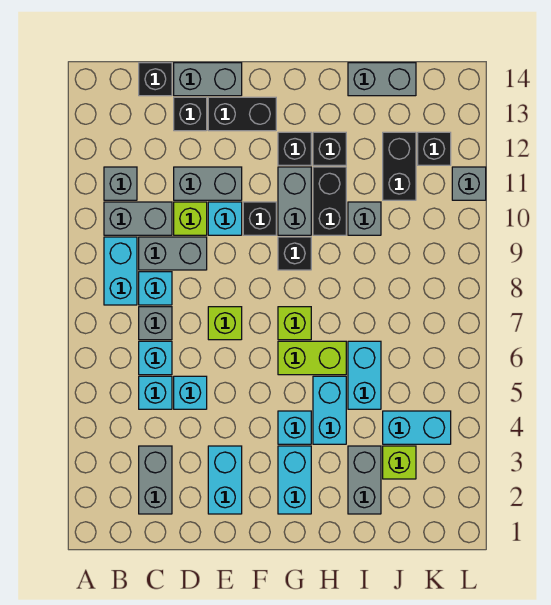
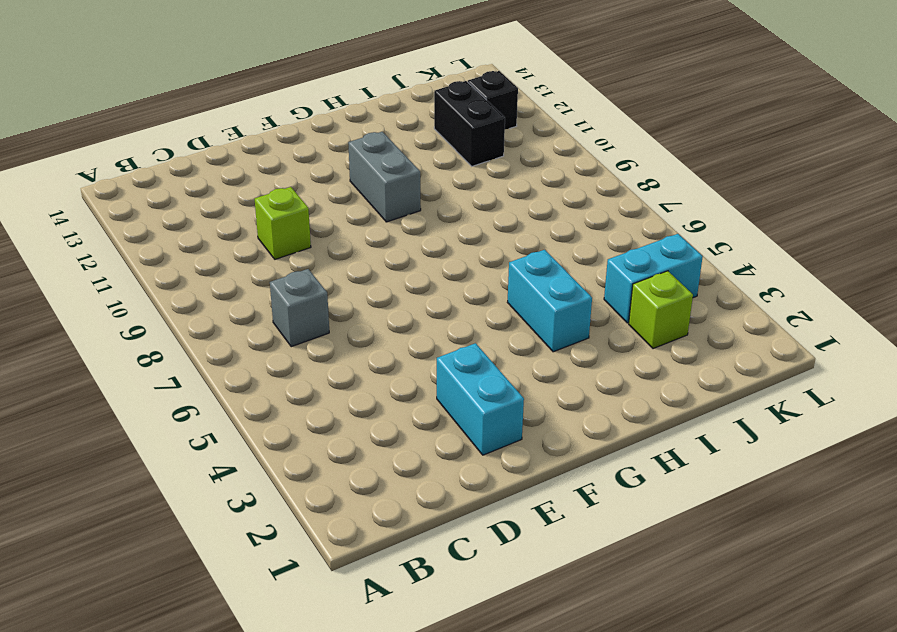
none -> cyan brick B8:B9 level 1
none -> grey brick B10:C10 level 1
none -> grey brick B11 level 1
none -> grey brick C2:C3 level 1

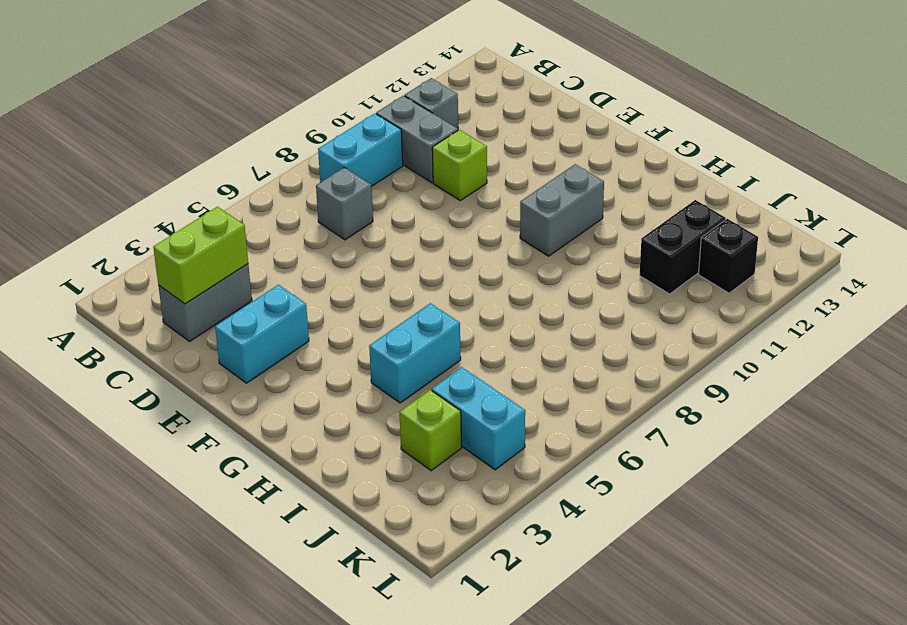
lime brick C2:C3 level 2 -> lime brick G6:H6 level 1
none -> cyan brick C5 level 1
none -> cyan brick C6 level 1
none -> cyan brick C8 level 1
none -> grey brick C9:D9 level 1

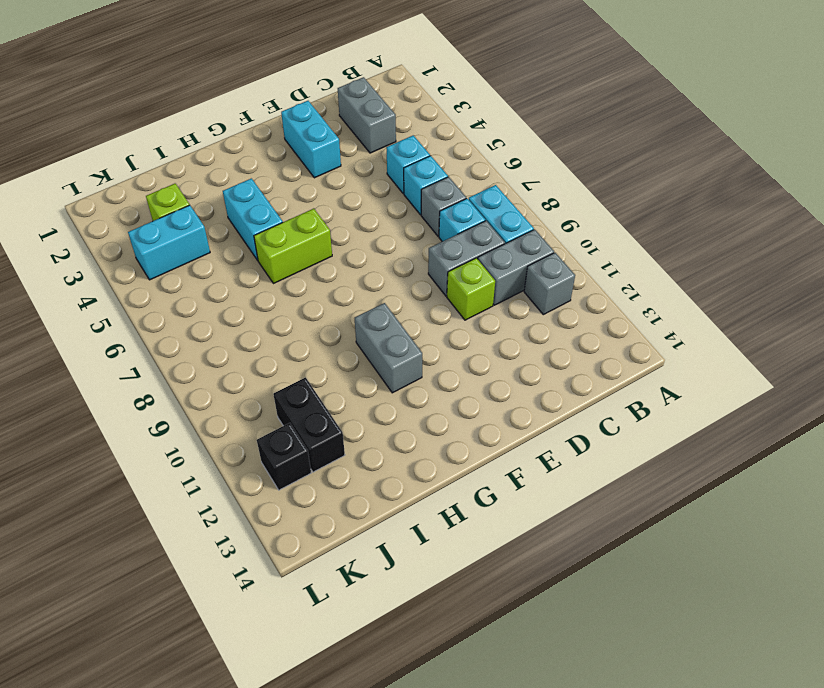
none -> black brick C14 level 1
none -> cyan brick D5 level 1
none -> grey brick D11:E11 level 1
none -> black brick D13 level 1

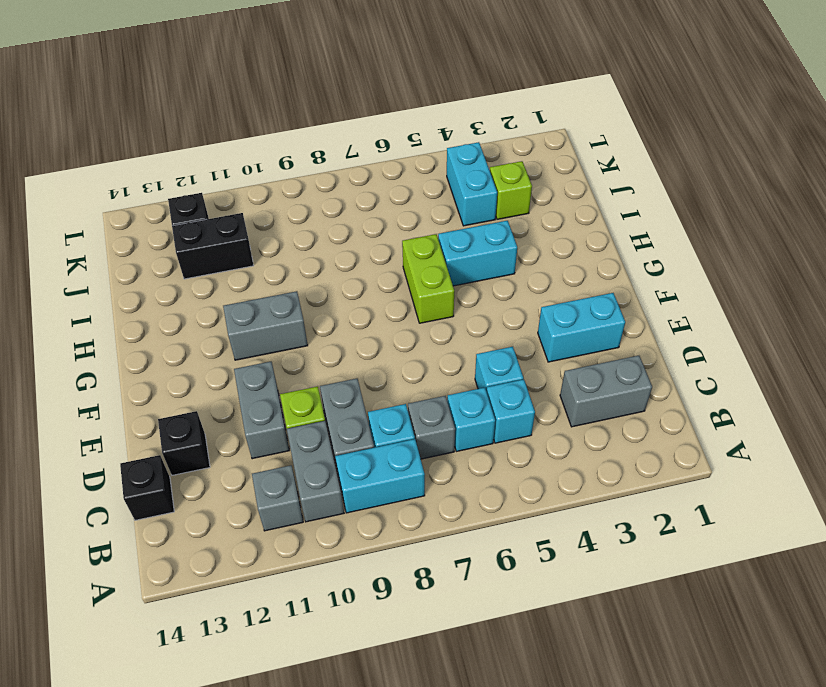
none -> grey brick D14:E14 level 1
none -> lime brick E7 level 1
none -> cyan brick E10 level 1
none -> black brick E13:F13 level 1

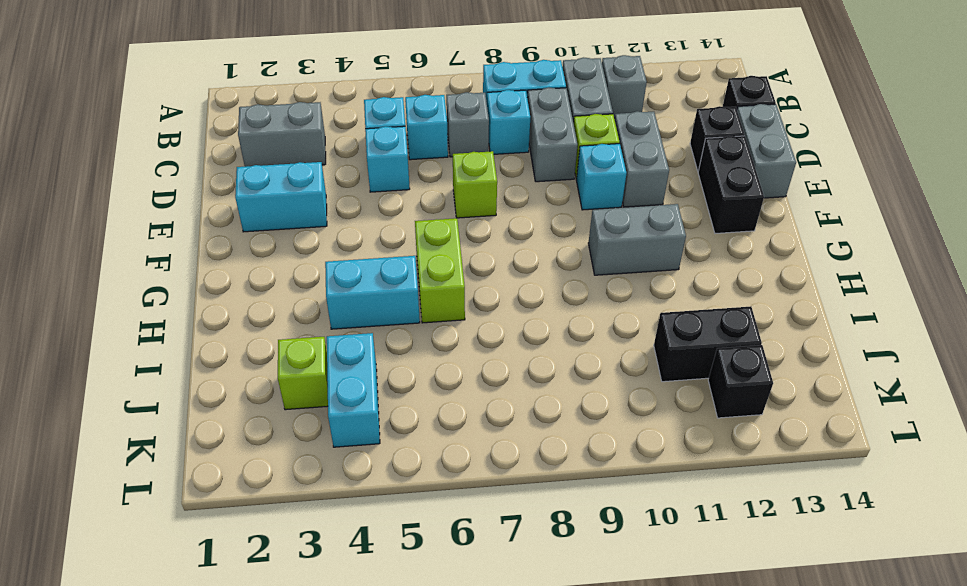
none -> black brick F10 level 1
none -> cyan brick G2:G3 level 1
none -> cyan brick G4 level 1
none -> lime brick G7 level 1

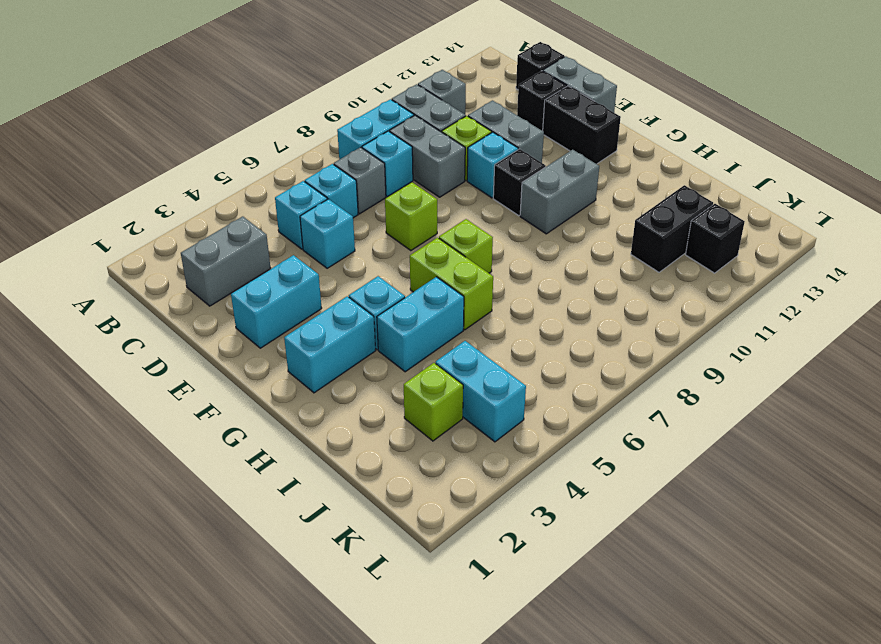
none -> black brick G9 level 1
none -> black brick G12 level 1
none -> black brick H10:H11 level 1
none -> black brick H12 level 1

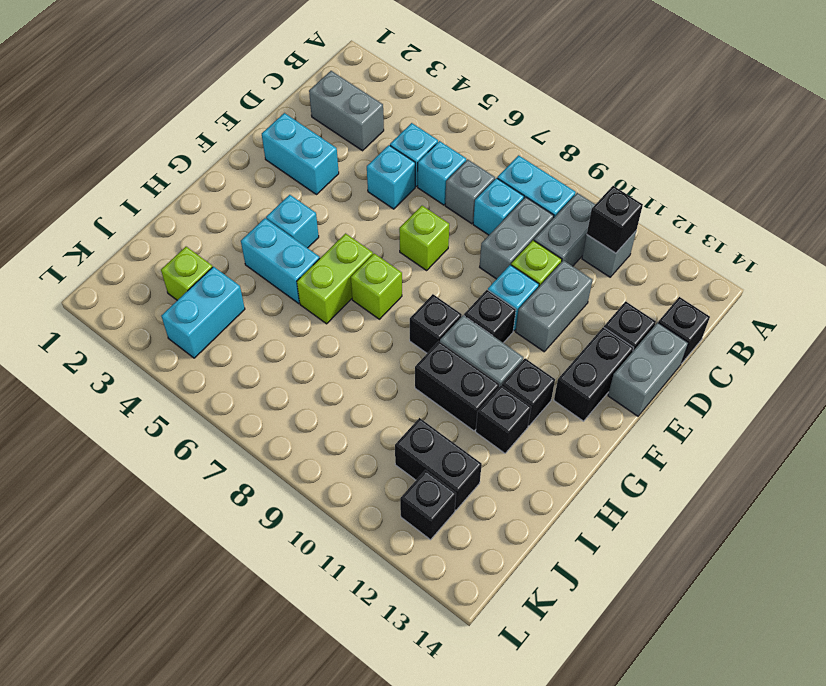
black brick B11 level 2 -> none
none -> cyan brick G2:G3 level 1
none -> grey brick I2:I3 level 1
none -> cyan brick I5:I6 level 1
none -> grey brick I10 level 1

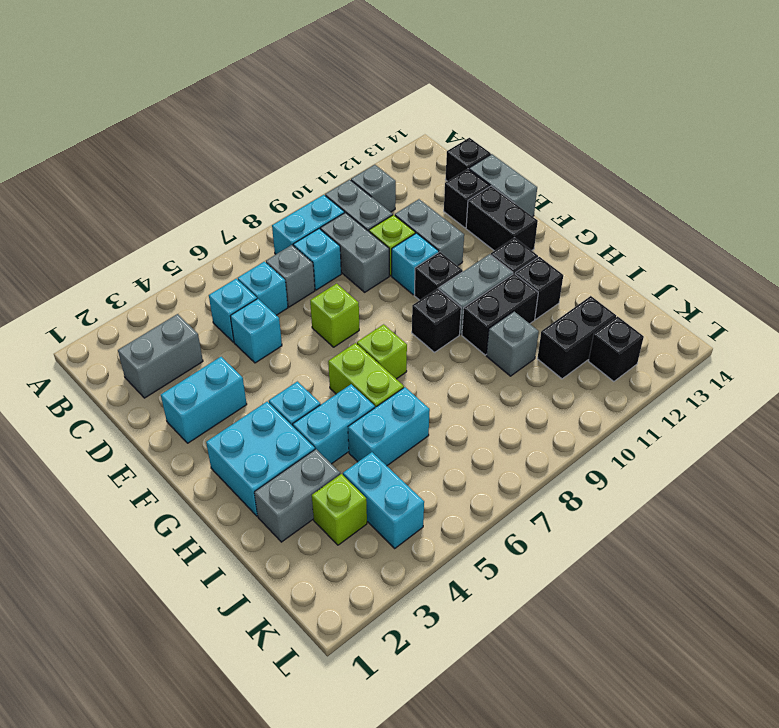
cyan brick G2:H3 level 1 -> cyan brick G2:G3 level 1
none -> grey brick I14:J14 level 1
none -> grey brick L11 level 1

